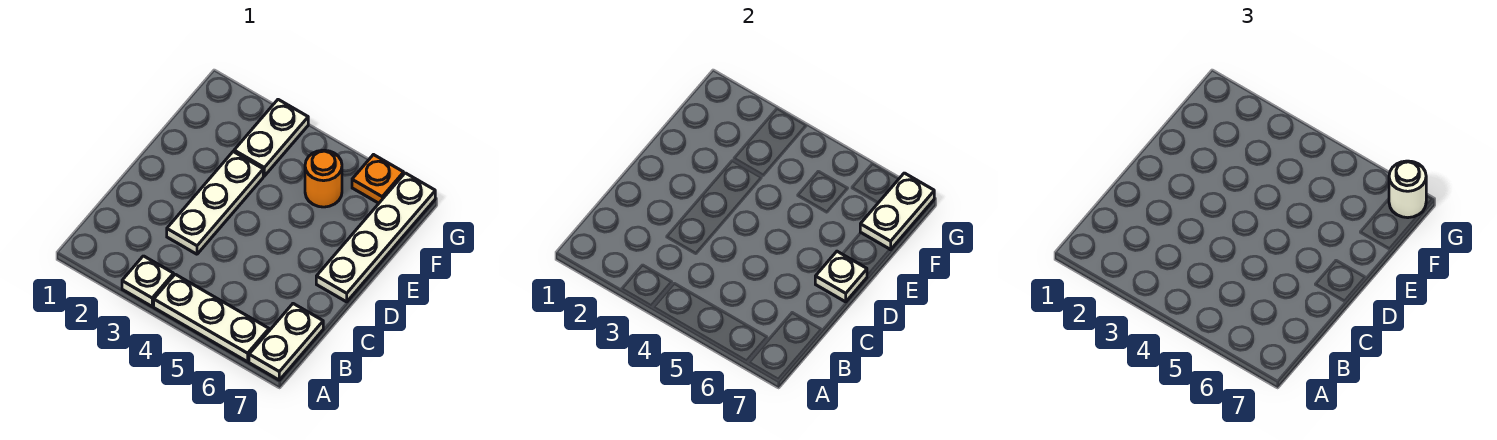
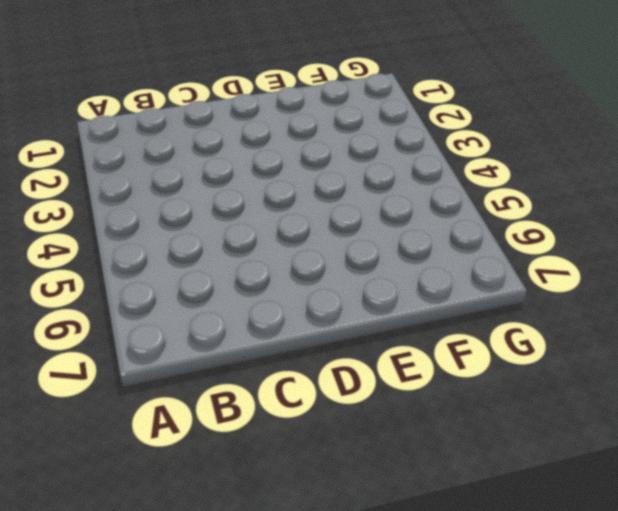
none -> white plate A3 level 1
none -> white plate A4:A6 level 1

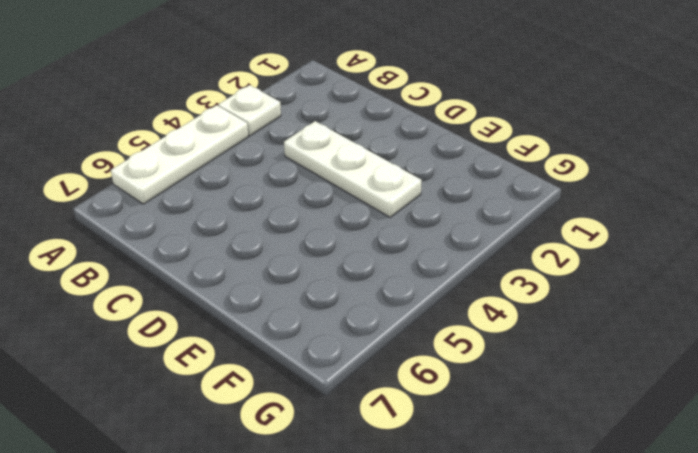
none -> white plate A7:B7 level 1
none -> white plate D7:G7 level 1

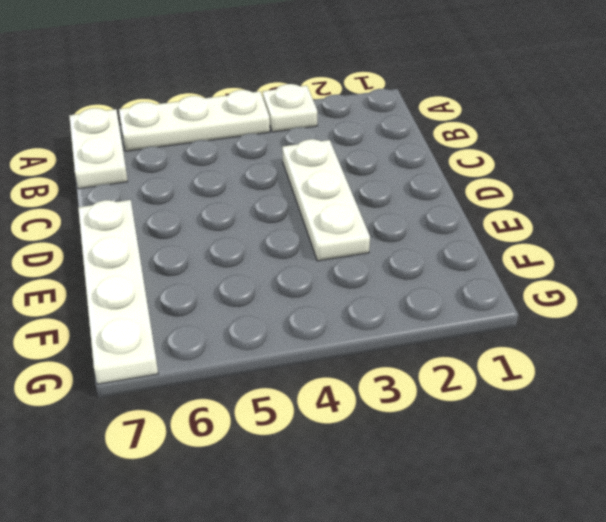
none -> white plate F3:G3 level 1
none -> orange round brick F5 level 1

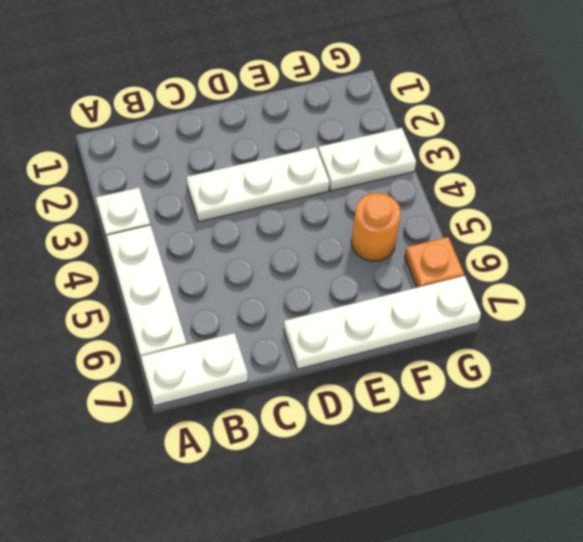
none -> white plate D7 level 2
none -> white plate F7:G7 level 2

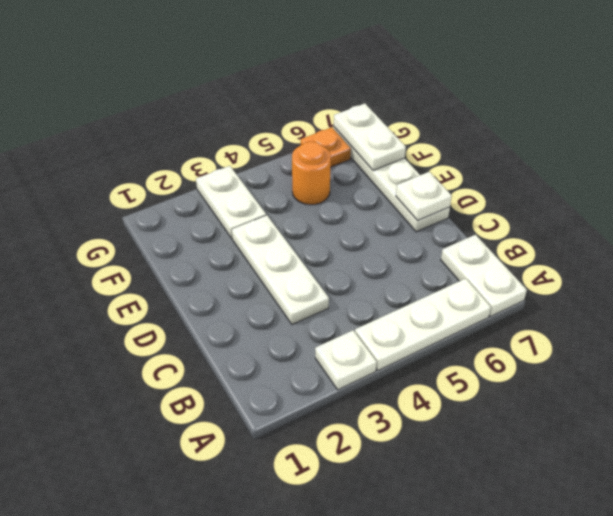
none -> white round brick G7 level 3

